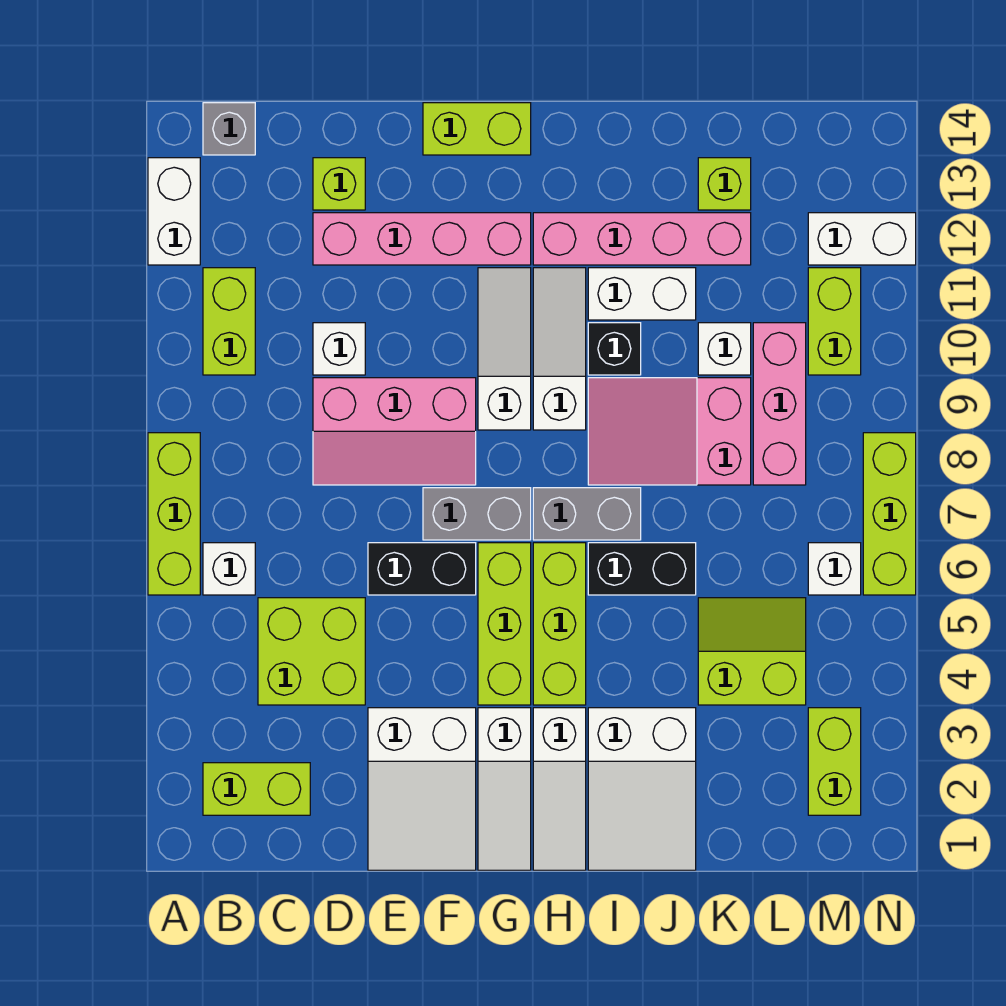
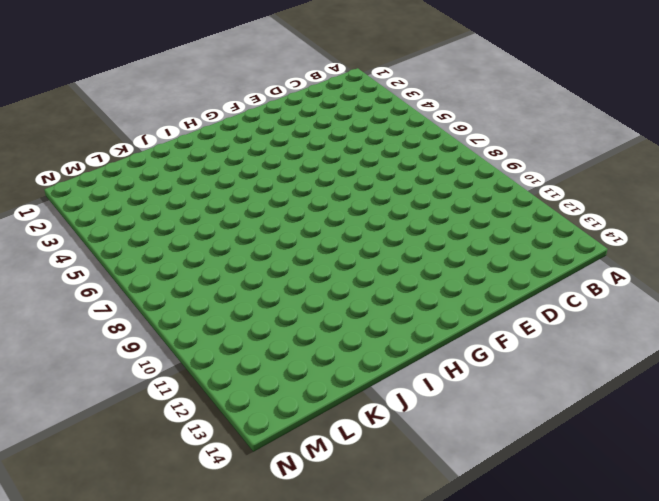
none -> lime brick A6:A8 level 1
none -> white brick A12:A13 level 1
none -> lime brick B2:C2 level 1
none -> white brick B6 level 1

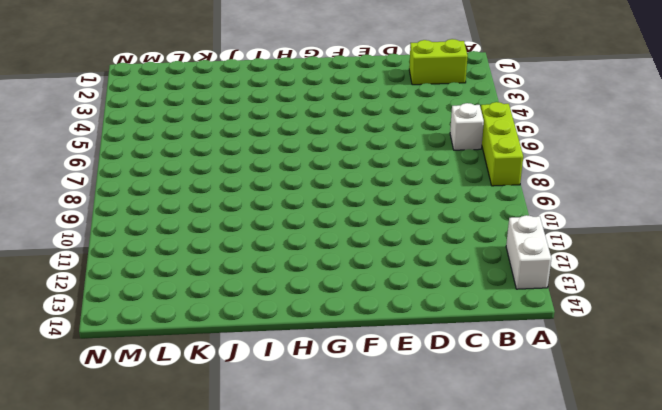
none -> lime brick B10:B11 level 1
none -> grey brick B14 level 1
none -> lime brick C4:D5 level 1
none -> pink slope D8:F9 level 1 top 9

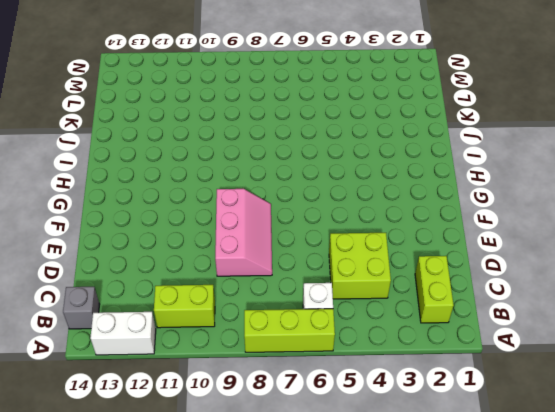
none -> white brick D10 level 1
none -> pink brick D12:G12 level 1
none -> lime brick D13 level 1
none -> white slope E1:F3 level 1 top 3

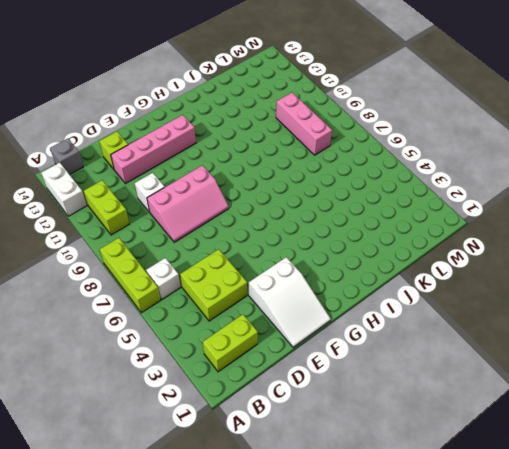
none -> black brick E6:F6 level 1
none -> grey brick F7:G7 level 1
none -> lime brick F14:G14 level 1
none -> white slope G1:G3 level 1 top 3

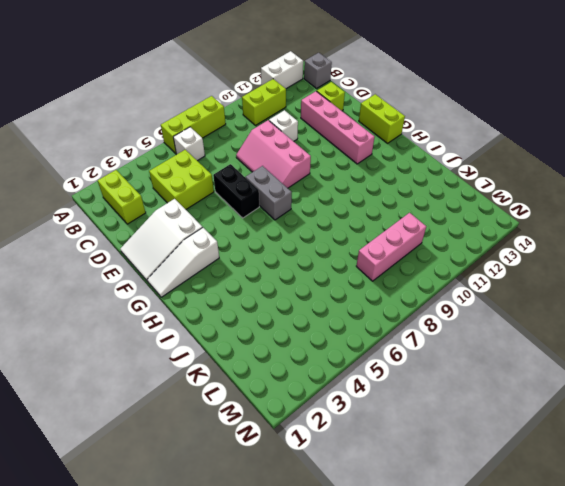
none -> lime brick G4:G6 level 1
none -> white slope G9:G11 level 1 top 9
none -> white slope H1:H3 level 1 top 3
none -> lime brick H4:H6 level 1

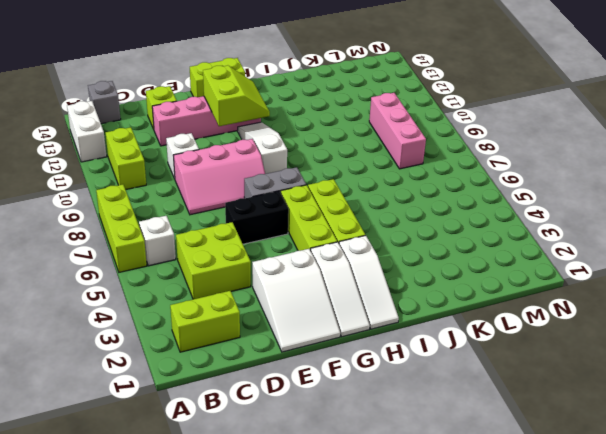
lime slope F11:G12 level 2 top F -> lime slope K4:L5 level 1 top 4
none -> grey brick H7:I7 level 1
none -> white slope H9:H11 level 1 top 9
none -> pink brick H12:K12 level 1
none -> white slope I1:J3 level 1 top 3

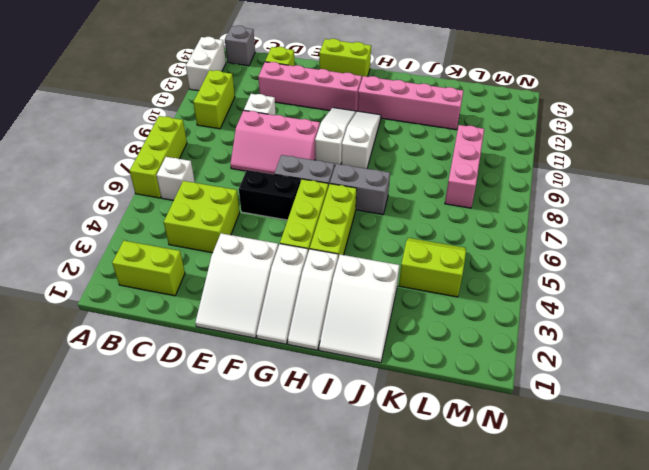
none -> black brick I6:J6 level 1
none -> pink slope I8:K9 level 1 top K
none -> black brick I10 level 1
none -> white brick I11:J11 level 1

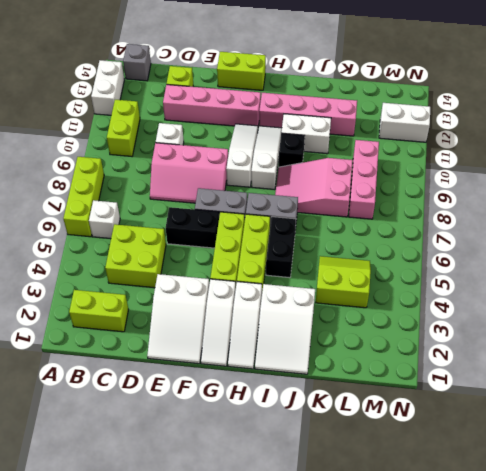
black brick I5:I6 level 1 -> black brick I6:J6 level 1
none -> white brick K10 level 1
none -> lime brick K13 level 1
none -> lime brick M2:M3 level 1
none -> white brick M6 level 1

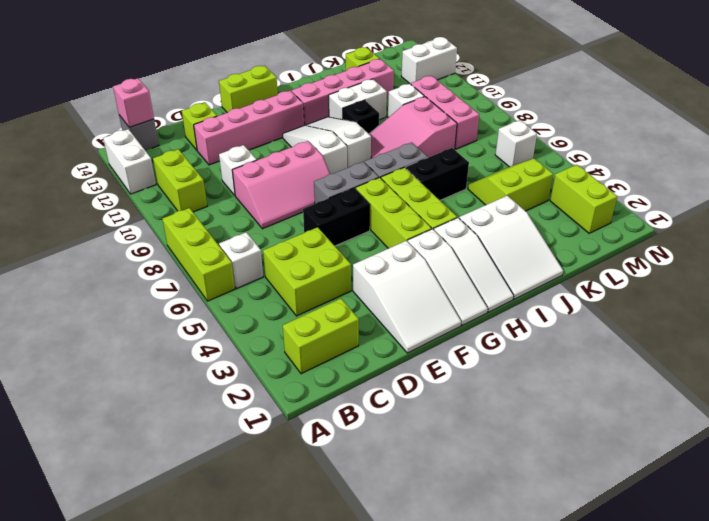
pink brick B14 level 2 -> none
none -> lime brick M10:M11 level 1
none -> lime brick N6:N8 level 1

